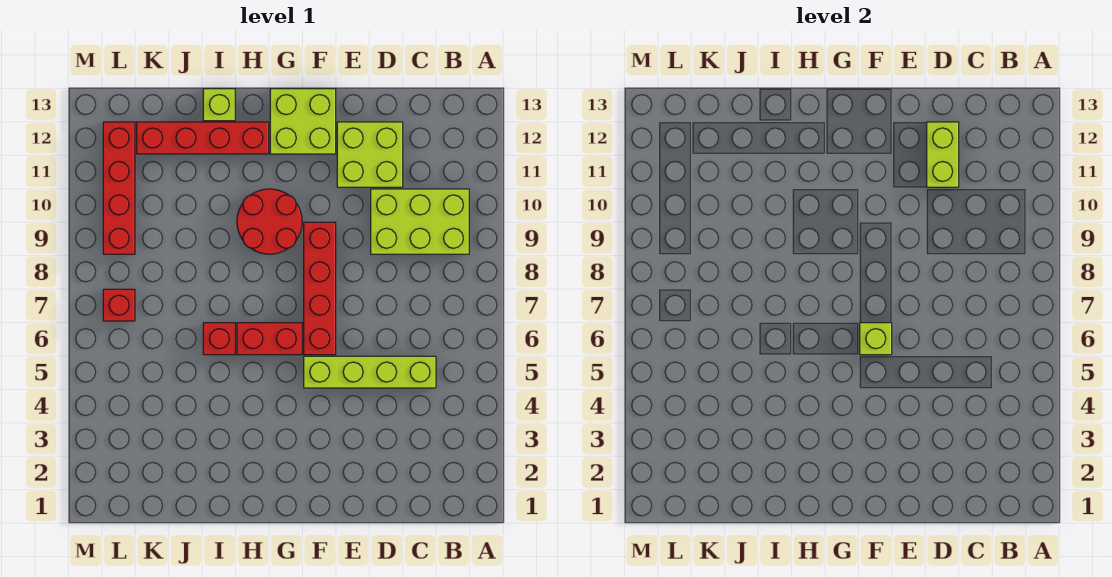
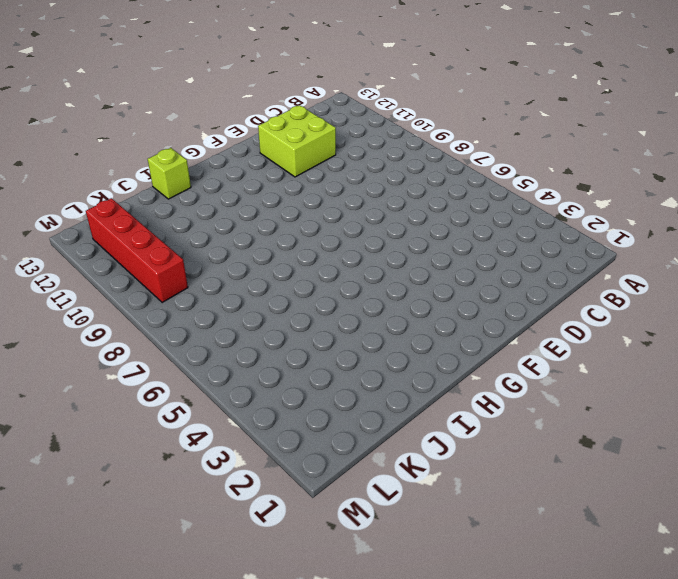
none -> lime brick B9:D10 level 1
none -> lime brick C5:F5 level 1
none -> red brick F6:F9 level 1

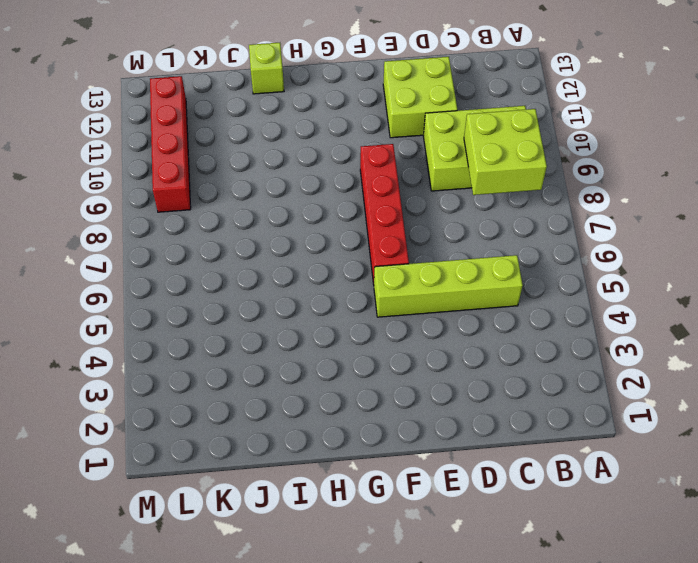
lime brick B8:C9 level 2 -> lime brick F12:G13 level 1
none -> red brick G6:H6 level 1
none -> red round brick G9:H10 level 1
none -> red brick H12:K12 level 1

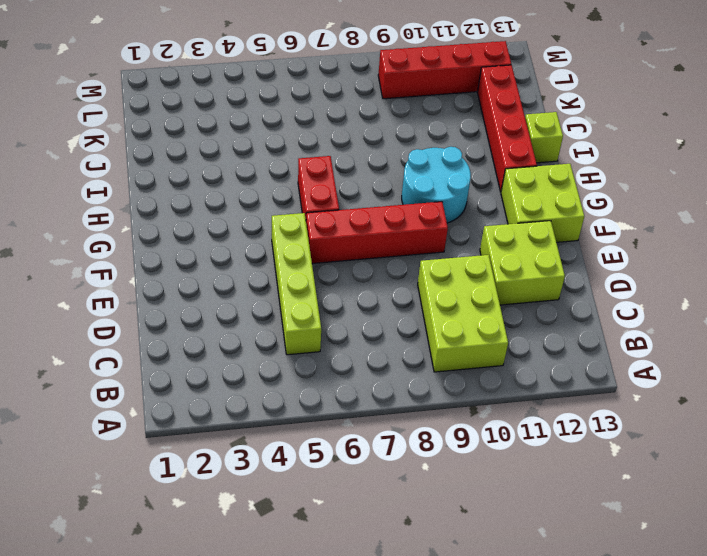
cyan round brick G9:H10 level 1 -> red round brick G9:H10 level 1
none -> red brick I6 level 1
none -> red brick L7 level 1
none -> lime brick D11:D12 level 2

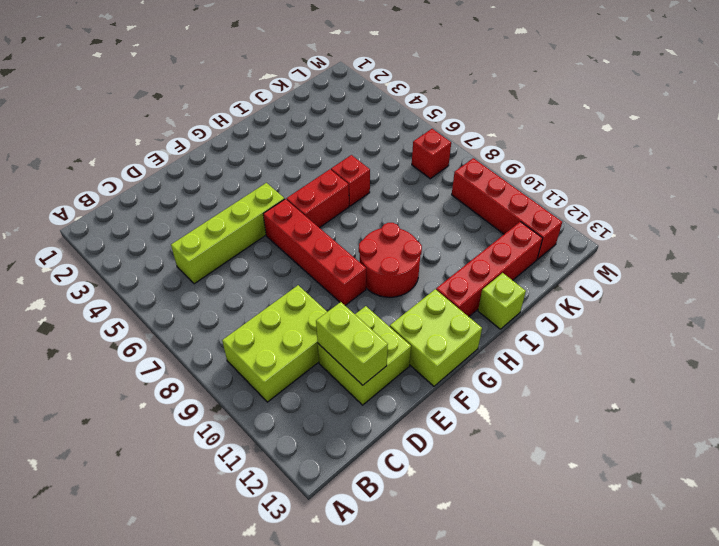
none -> lime brick F6 level 2

